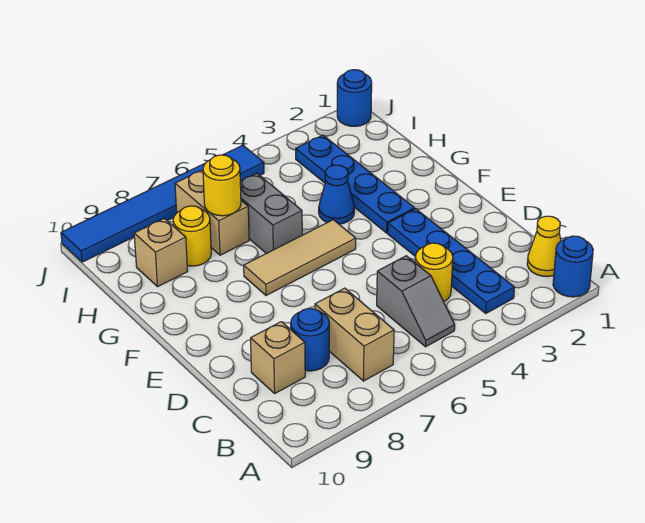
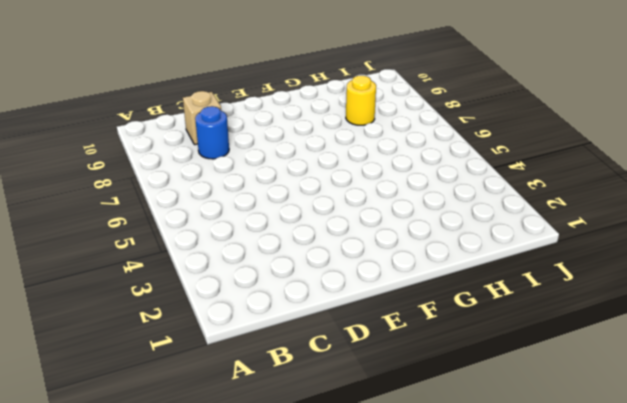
none -> blue round brick A1 level 1
none -> yellow cone B1 level 1
none -> blue plate B3:E3 level 1

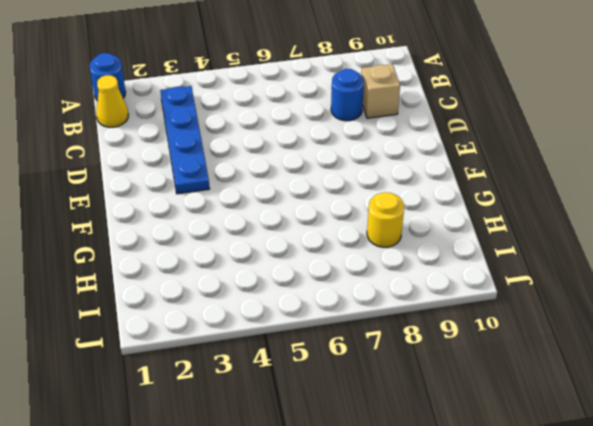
none -> grey slope B5:C5 level 1 top C
none -> tan brick B7:C7 level 1
none -> yellow round brick C4 level 1

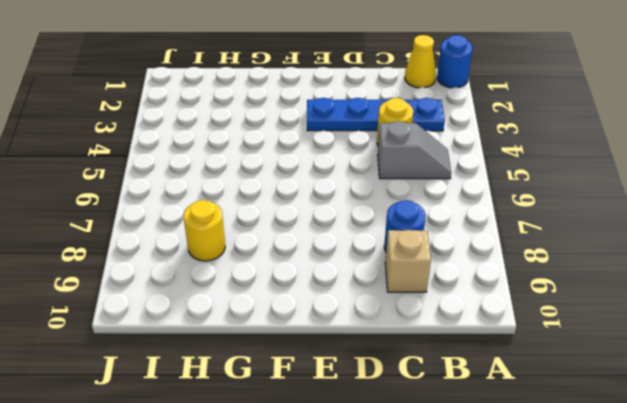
none -> tan brick B7:C7 level 1
none -> blue plate F3:I3 level 1
none -> tan tile F5:F7 level 1

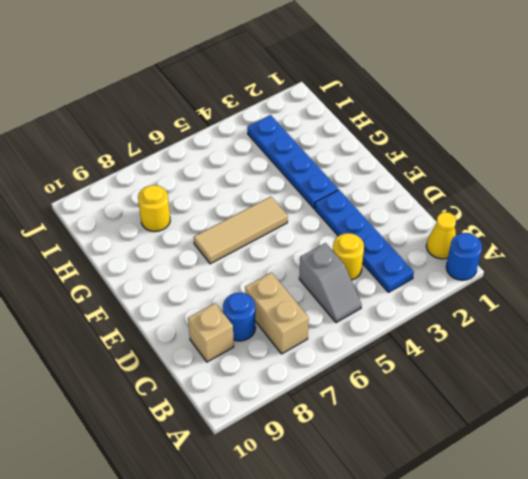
none -> blue cone G4 level 1
none -> grey brick G6:H6 level 1
none -> tan brick H7:I7 level 1

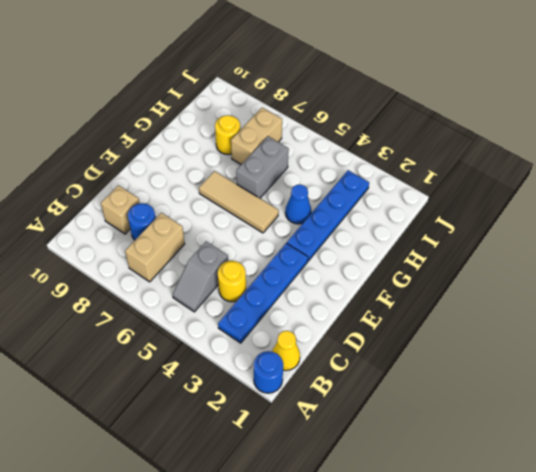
none -> tan brick H9 level 1
none -> blue round brick J1 level 1
none -> blue tile J5:J10 level 1

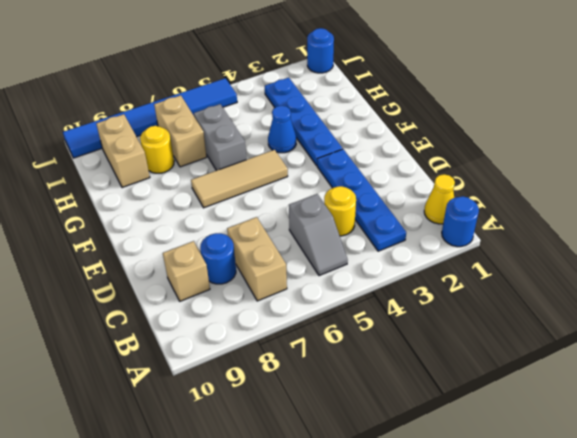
tan brick H9:I9 level 1 -> tan brick H9 level 1
none -> yellow round brick H7 level 2

